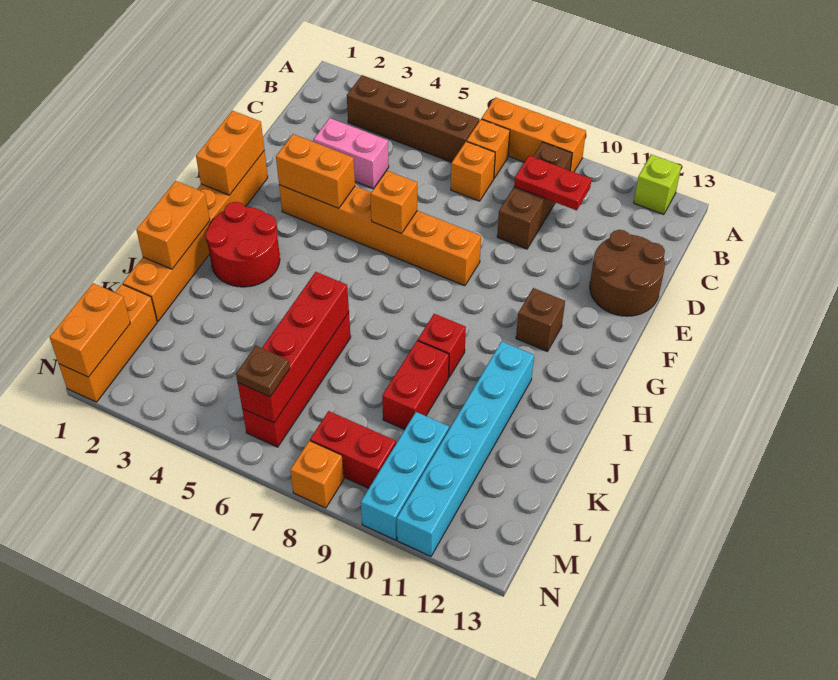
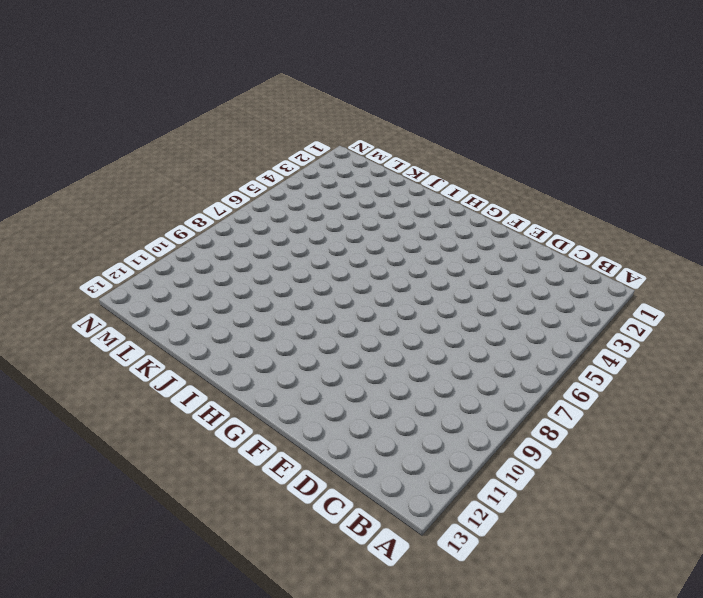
none -> orange brick A7:A9 level 1
none -> lime brick A12 level 1
none -> brown brick B3:B6 level 1

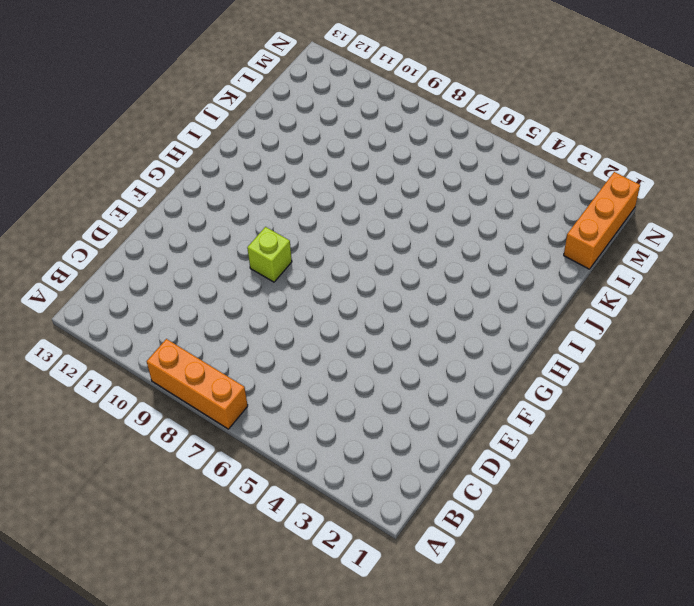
lime brick F9 level 1 -> lime brick A12 level 1
none -> brown brick B3:B6 level 1
none -> orange brick B7 level 1
none -> brown brick B9:D9 level 1

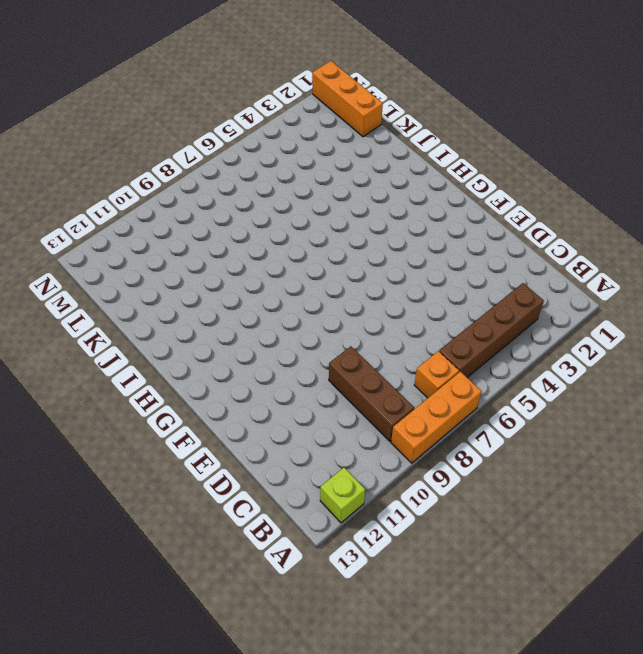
none -> orange brick C7 level 1
none -> pink brick D3:D4 level 1
none -> brown round brick D12:E13 level 1

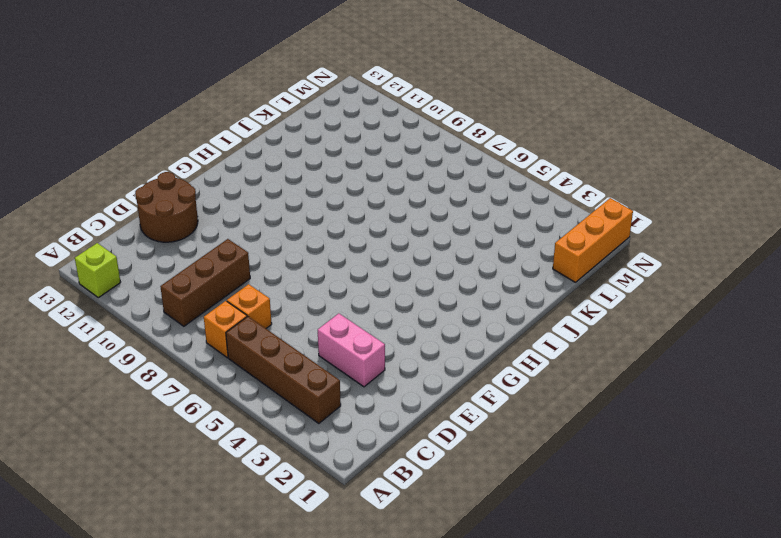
none -> orange brick A7:A9 level 1
none -> orange brick F1:K1 level 1
none -> orange brick F3:F8 level 1

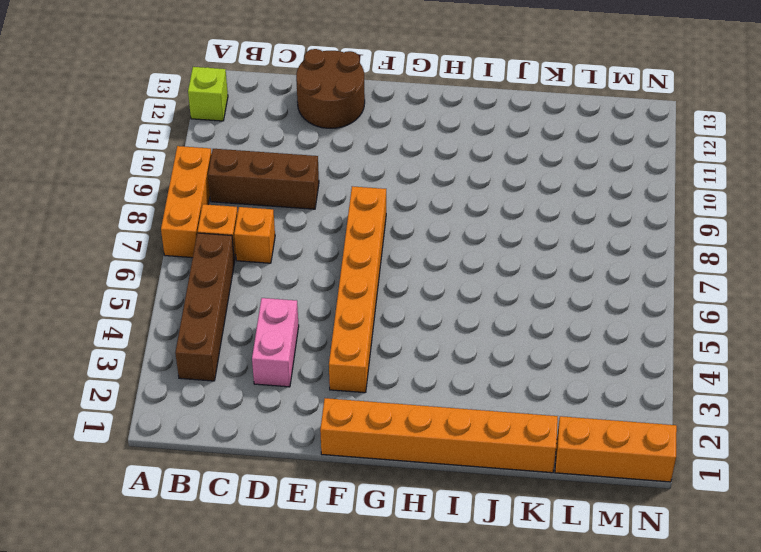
none -> brown brick G11 level 1
none -> red round brick H2:I3 level 1
none -> red brick I9 level 1

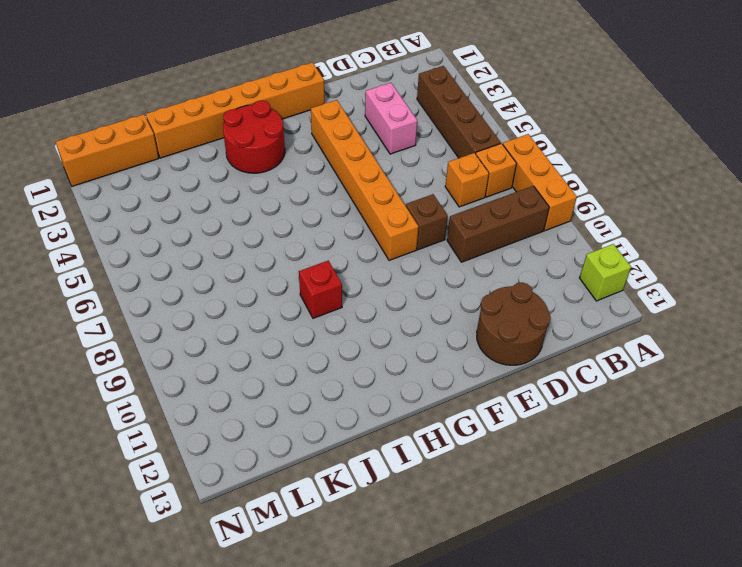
brown brick E8 level 1 -> brown brick G11 level 1
none -> cyan brick I11:N11 level 1
none -> red brick J6:M6 level 1
none -> red brick J9:K9 level 1

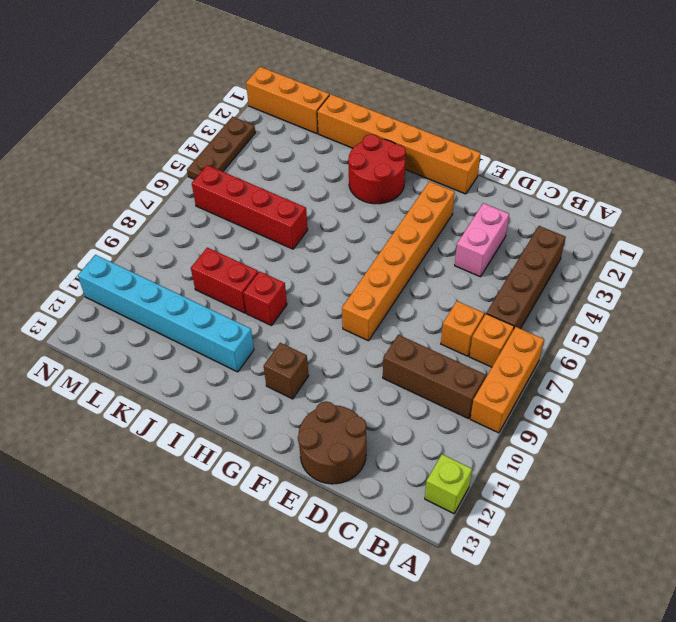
brown plate N3:N5 level 1 -> none
none -> cyan brick L10:N10 level 1
none -> red brick M8:M9 level 1
none -> orange brick N8 level 1

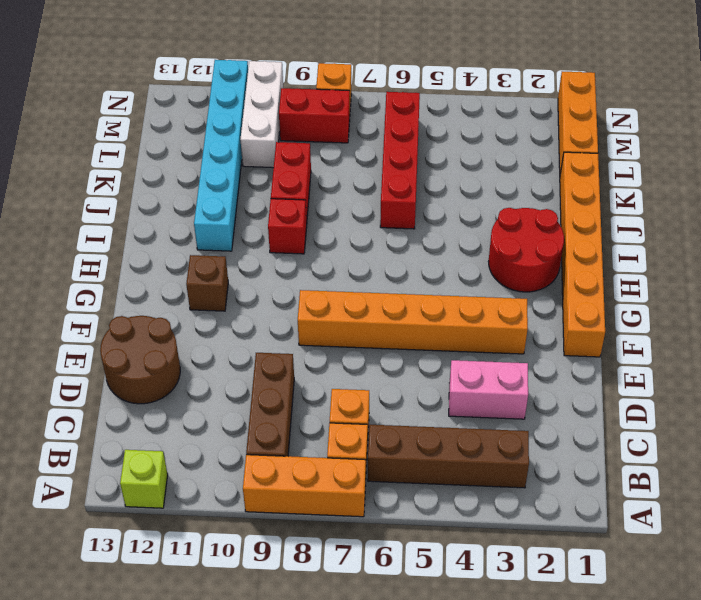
white brick L10:N10 level 1 -> cyan brick L10:N10 level 1
none -> red plate C9:C10 level 2
none -> orange brick F1:G1 level 2
none -> orange brick F3:F4 level 2

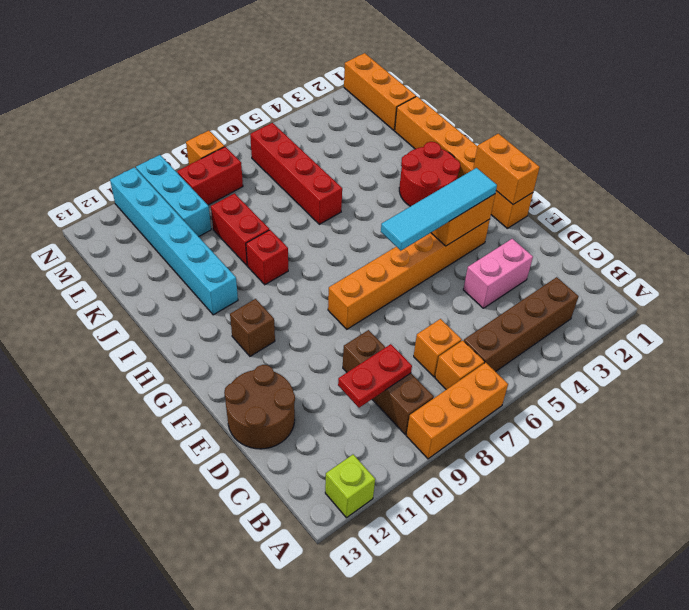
cyan tile F3:F6 level 3 -> none
none -> orange brick F6 level 2
none -> orange brick I1:J1 level 2
none -> red brick J6:M6 level 2

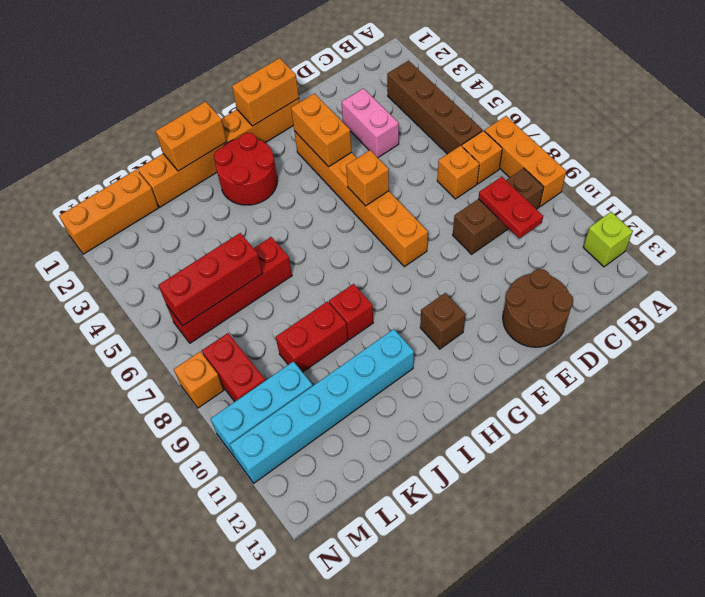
red brick K6:M6 level 2 -> red brick J6:M6 level 2
none -> orange brick M1:N1 level 2
none -> brown plate M6 level 3

